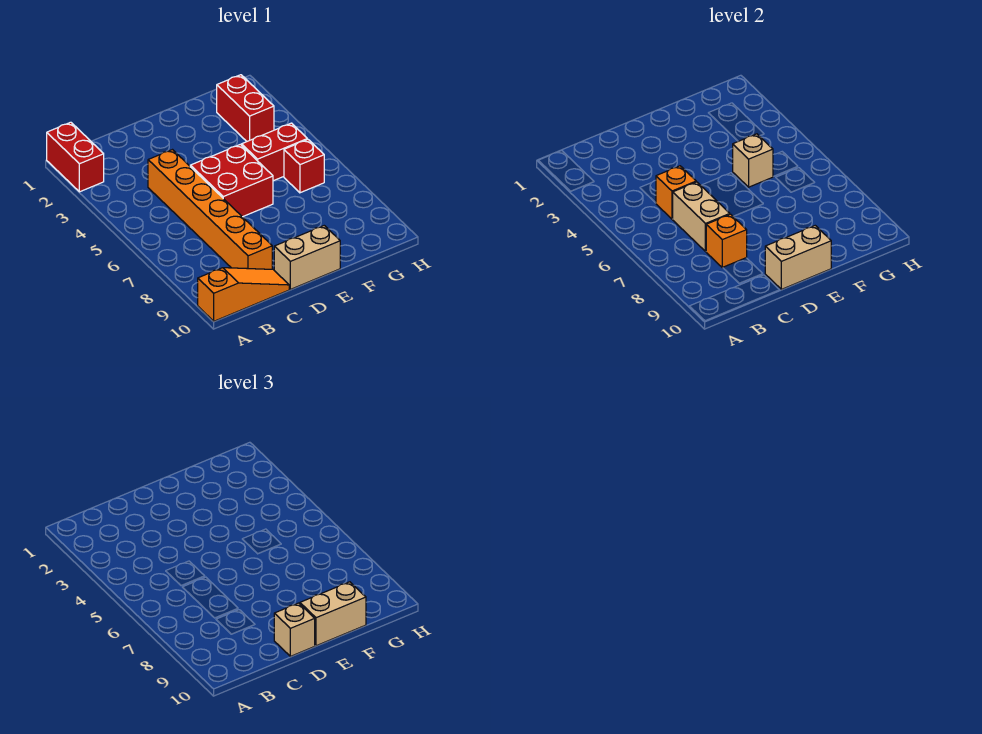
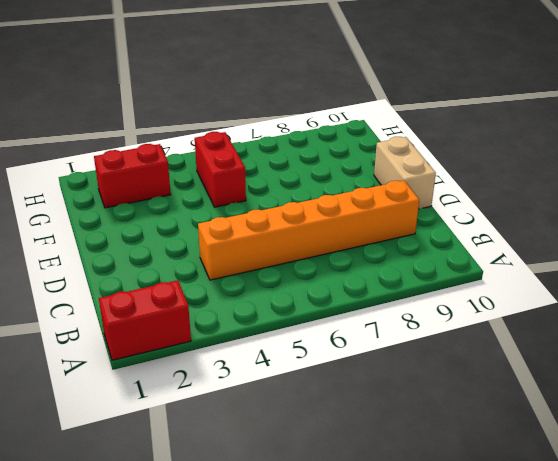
none -> orange slope A10:C10 level 1 top A
none -> red brick D5:E6 level 1
none -> red brick G6 level 1

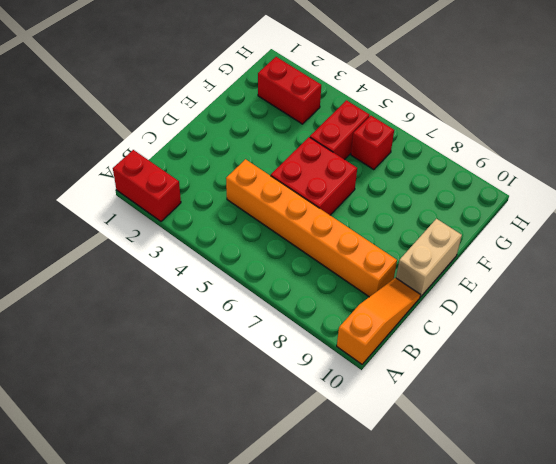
none -> orange brick C5 level 2
none -> tan brick C6:C7 level 2
none -> orange brick C8 level 2

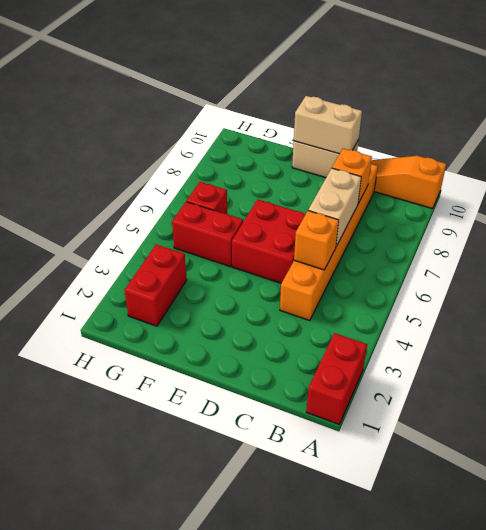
none -> tan brick F5 level 2
none -> tan brick D10 level 3
none -> tan brick E10:F10 level 3

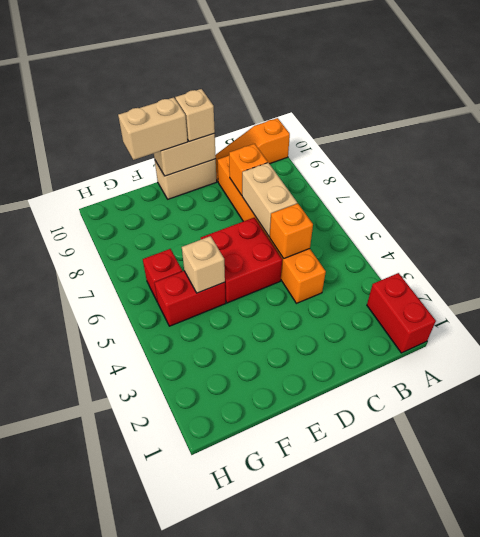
none -> red brick G2:G3 level 1

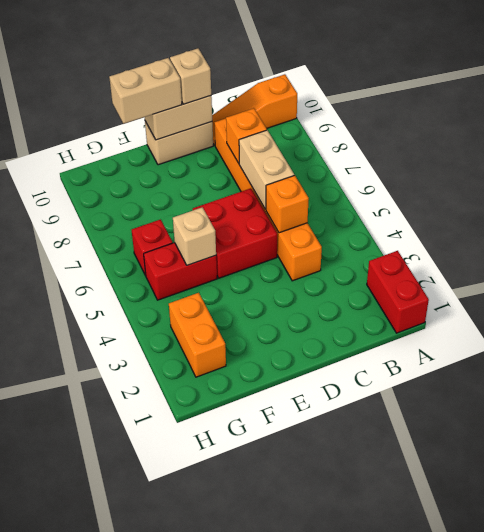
orange brick G2:G3 level 1 -> red brick G2:G3 level 1

